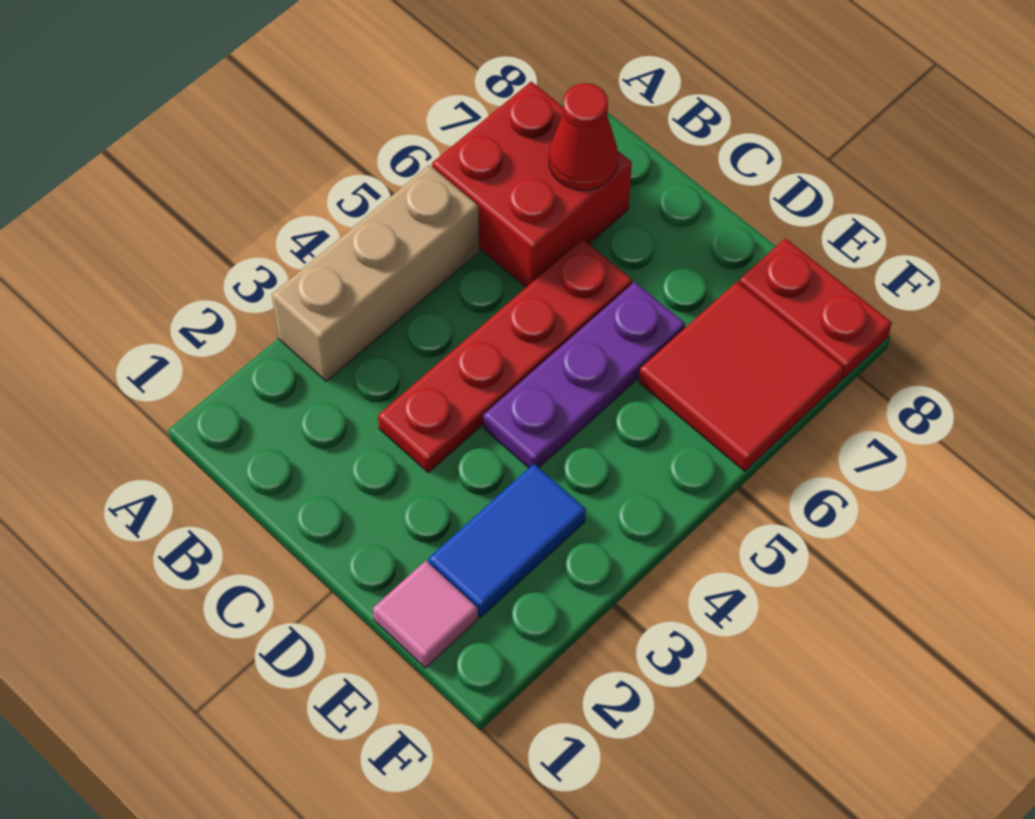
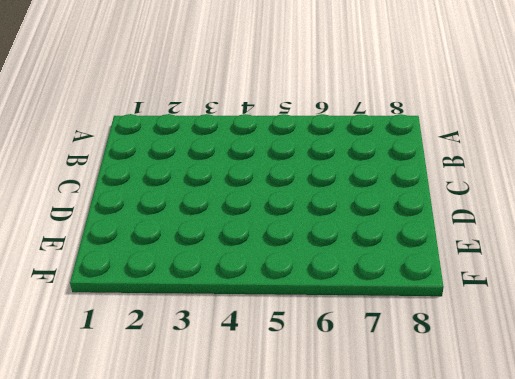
none -> tan brick A3:A5 level 1
none -> red brick A6:B7 level 1

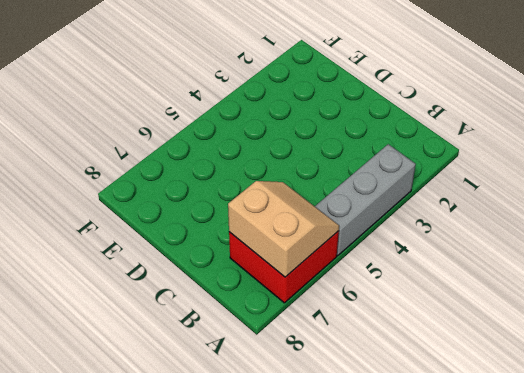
grey brick A3:A5 level 1 -> tan brick A3:A5 level 1
tan slope A6:B7 level 2 top 7 -> red cone B7 level 2
none -> red plate C3:C6 level 1
none -> purple plate D4:D6 level 1

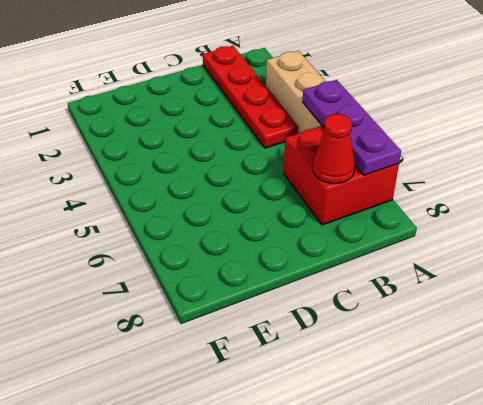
purple plate A5:A7 level 2 -> purple plate D4:D6 level 1
red plate B1:B4 level 1 -> red plate C3:C6 level 1
none -> pink tile E1 level 1
none -> blue tile E2:E3 level 1

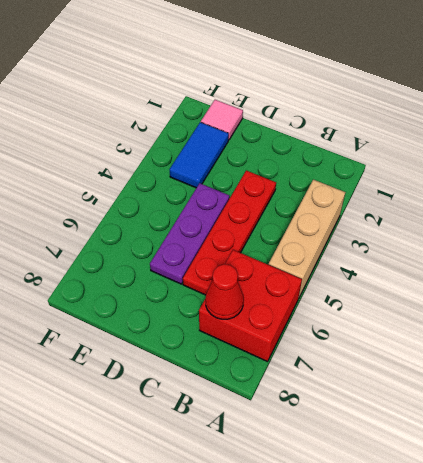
none -> red tile E6:F7 level 1
none -> red plate E8:F8 level 1

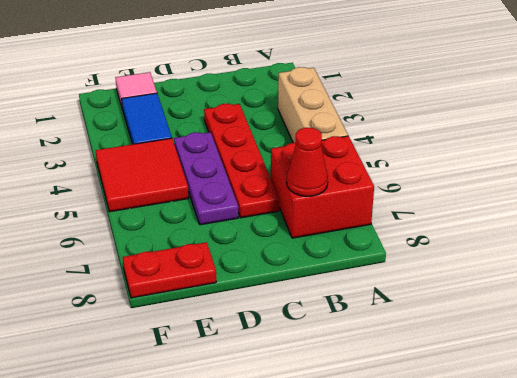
red tile E4:F5 level 1 -> red tile E6:F7 level 1

